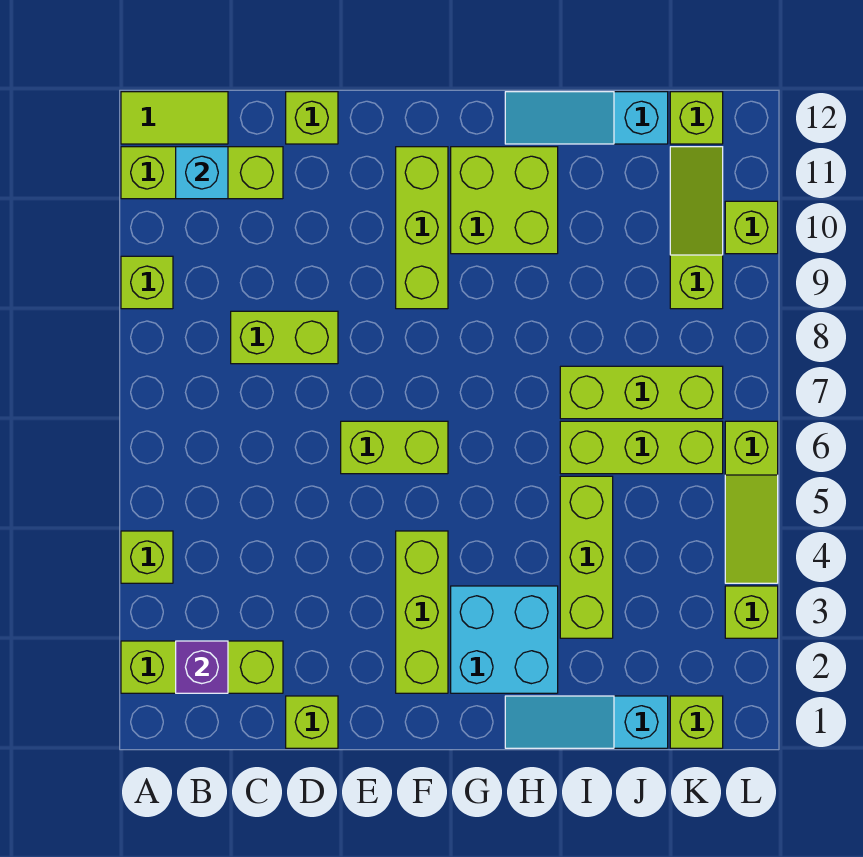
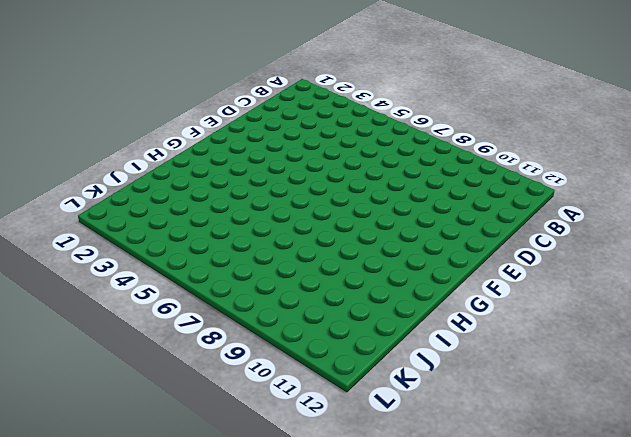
none -> lime brick A2:C2 level 1
none -> lime brick A4 level 1
none -> lime brick A9 level 1

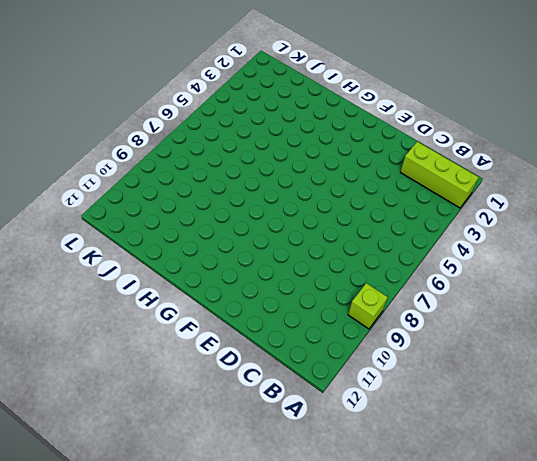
none -> lime brick A4 level 1
none -> lime brick A11:C11 level 1
none -> lime tile A12:B12 level 1

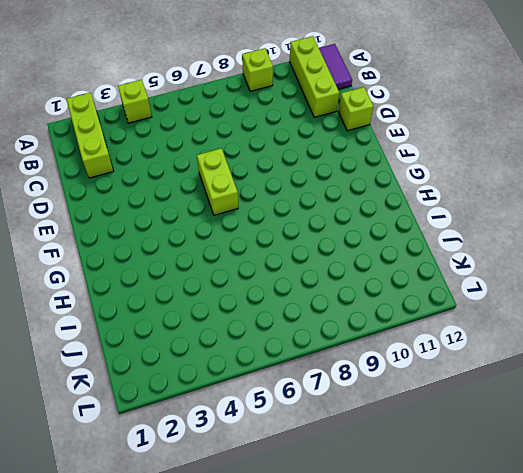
purple tile A12:B12 level 1 -> lime tile A12:B12 level 1
none -> lime brick C8:D8 level 1
none -> lime brick D1 level 1
none -> lime brick F2:F4 level 1

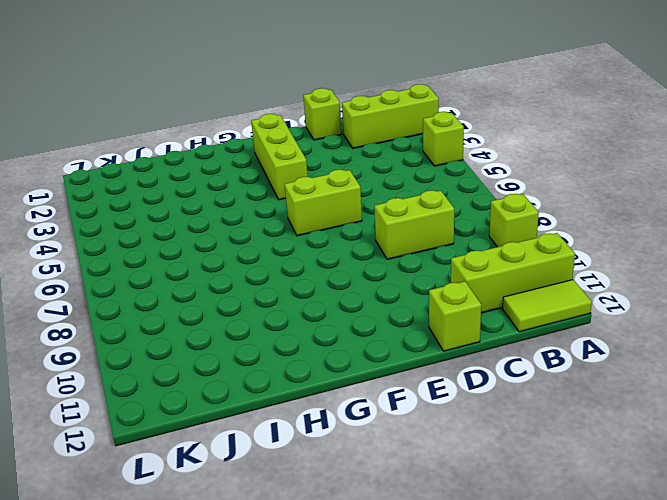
none -> lime brick F9:F11 level 1
none -> cyan brick G2:H3 level 1
none -> lime brick G10:H11 level 1

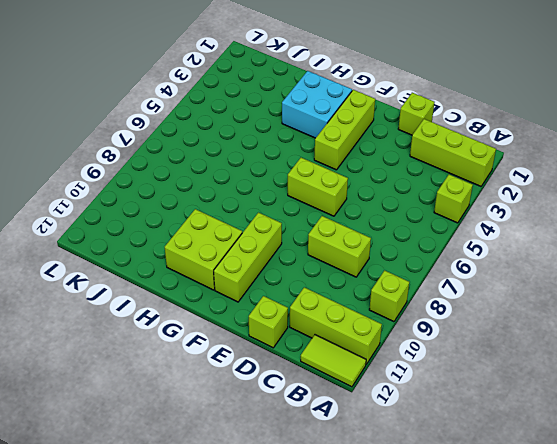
none -> cyan slope H1:J1 level 1 top J
none -> cyan slope H12:J12 level 1 top J
none -> lime brick I3:I5 level 1

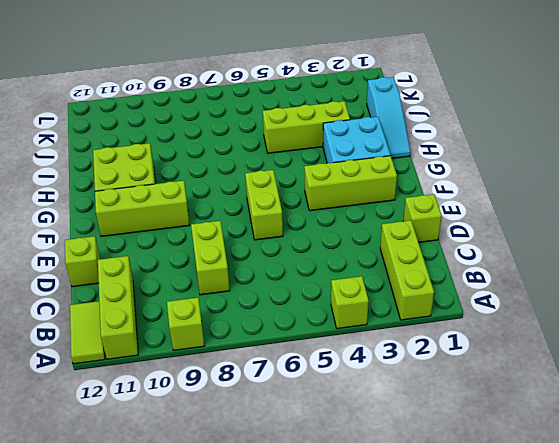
none -> cyan slope H12:J12 level 1 top J
none -> lime brick I6:K6 level 1
none -> lime brick I7:K7 level 1

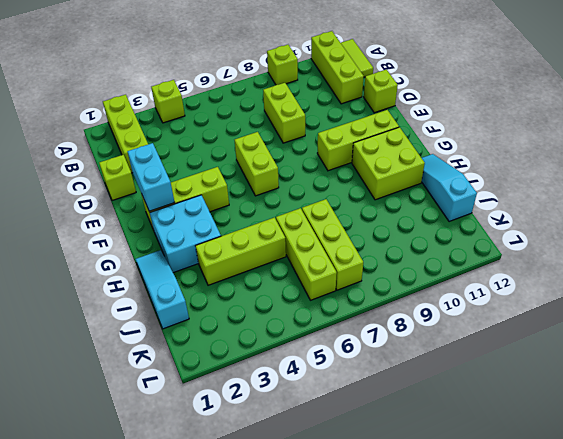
cyan brick E2:F2 level 2 -> none
none -> lime brick K1 level 1
none -> lime slope K9:K11 level 1 top 9
none -> lime brick K12 level 1

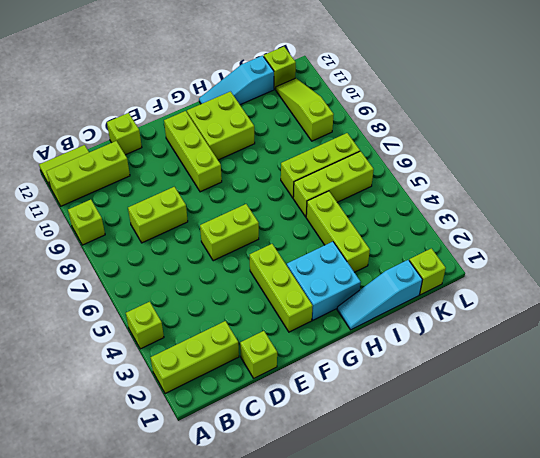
none -> lime brick L3 level 1
none -> lime slope L4:L6 level 1 top 6
none -> lime brick L10 level 1

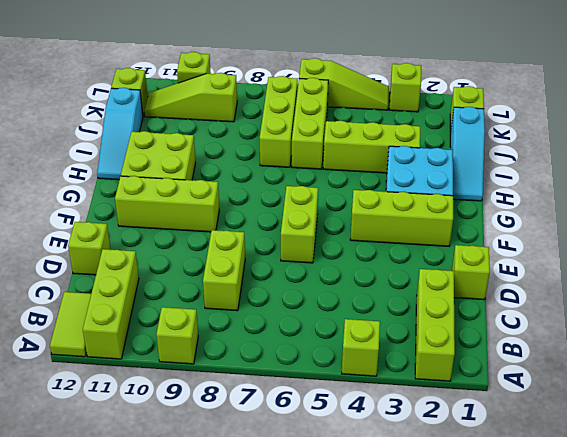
none -> purple brick B2 level 2
none -> cyan brick B11 level 2

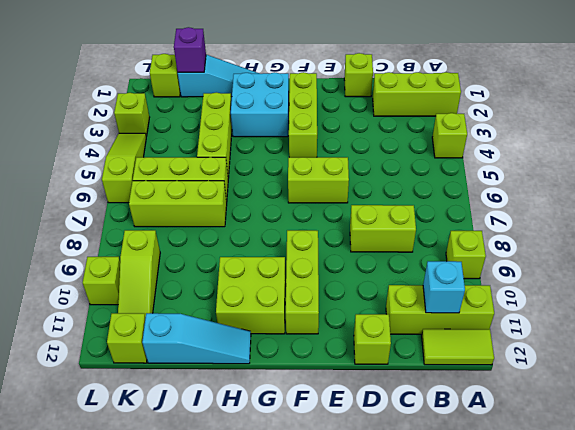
purple brick J1 level 2 -> purple brick B2 level 2

